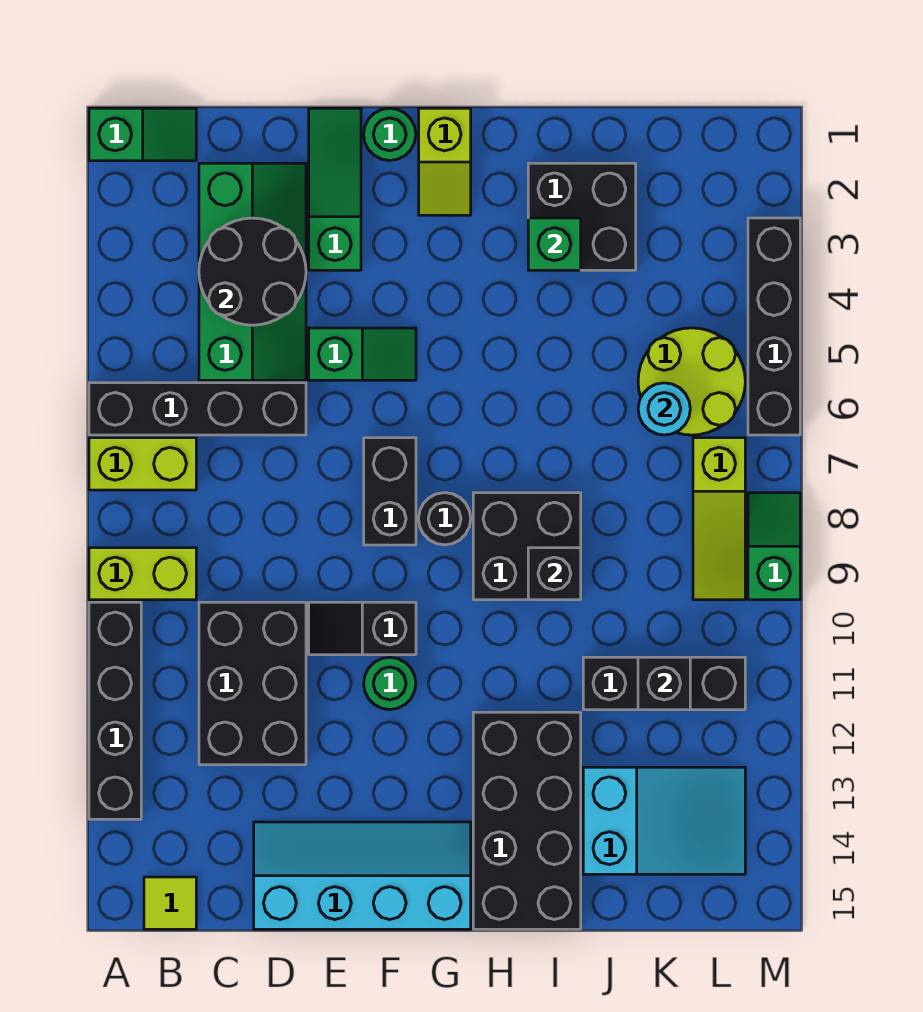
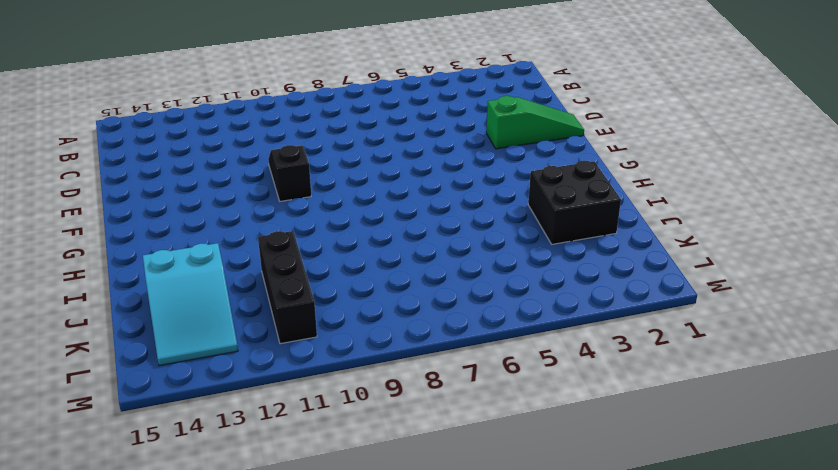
none -> green slope A1:B1 level 1 top A
none -> black brick A6:D6 level 1
none -> lime brick A7:B7 level 1
none -> lime brick A9:B9 level 1

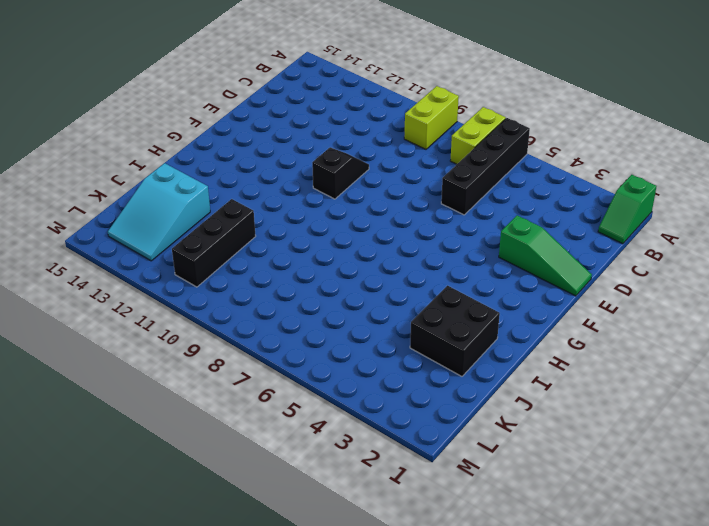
none -> black brick A10:A13 level 1
none -> lime tile B15 level 1
none -> green slope C2:D5 level 1 top C
none -> black brick C10:D12 level 1

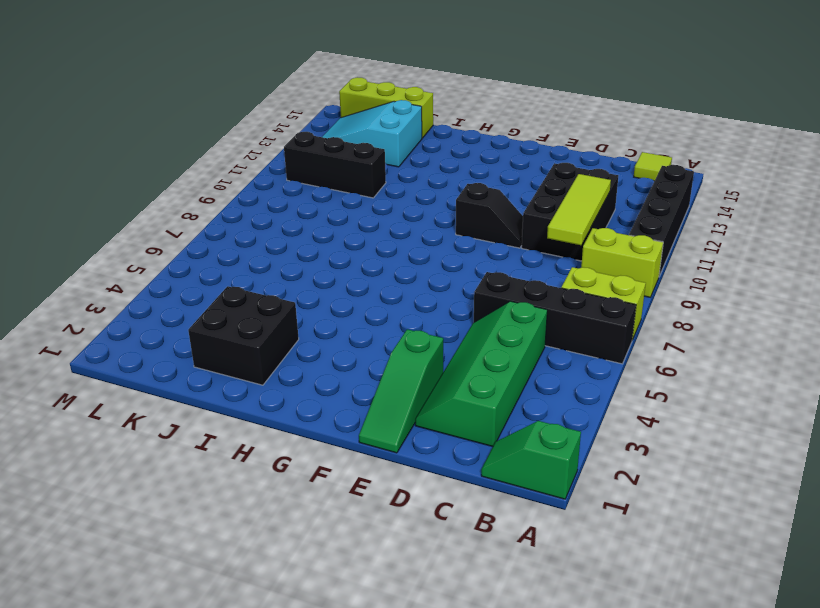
lime tile C9:C11 level 2 -> none
lime brick J15:L15 level 1 -> none
none -> cyan slope D14:G15 level 1 top 15
none -> green slope E5:F5 level 1 top E
none -> green round brick F1 level 1
none -> black brick F7:F8 level 1

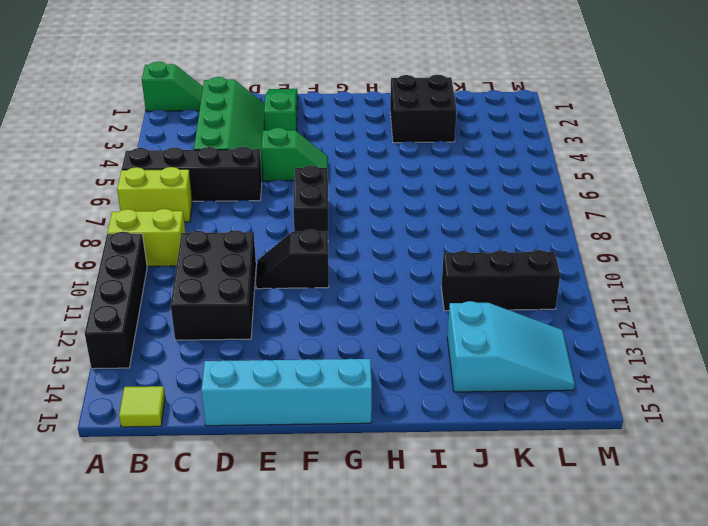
none -> green round brick F1 level 1
none -> green round brick F11 level 1
none -> lime slope G1:G2 level 1 top 1
none -> black round brick G8 level 1

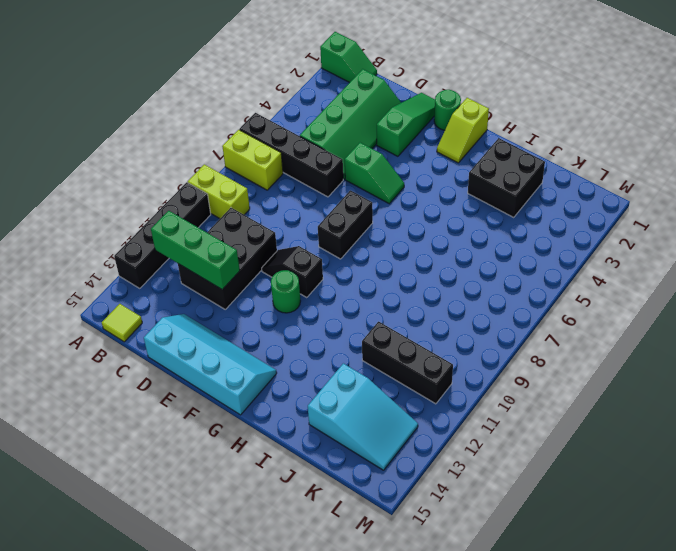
green brick B12:D12 level 2 -> none
none -> black round brick G8 level 1
none -> black brick H8:I9 level 1
none -> black brick H12:I15 level 1
none -> lime round brick K5:L6 level 1

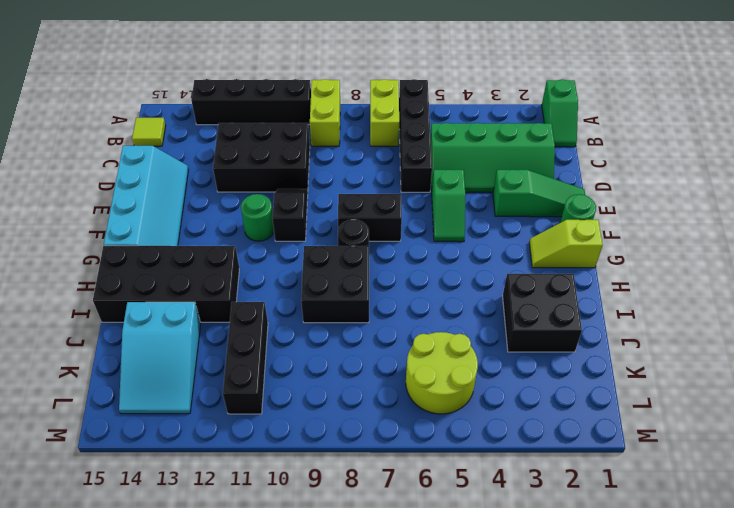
none -> lime slope L7:L9 level 1 top 7
none -> black brick M3:M6 level 1
none -> green slope M8:M9 level 1 top 9
none -> black round brick C3:D4 level 2

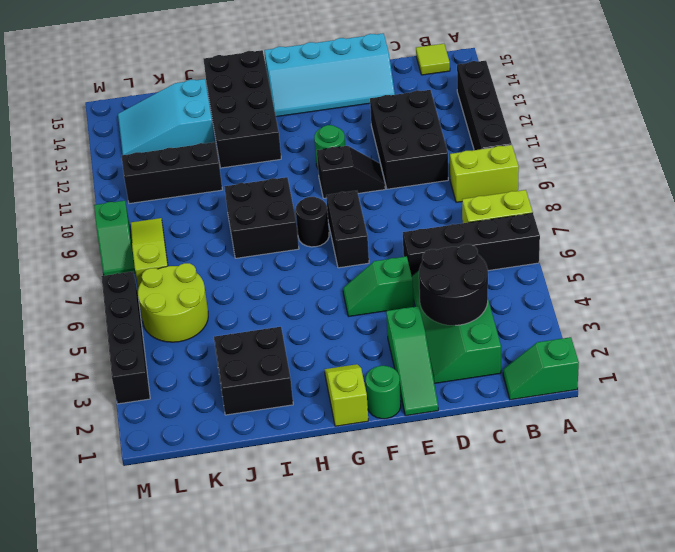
none -> green brick I3 level 2
none -> black brick I9 level 2
none -> cyan round brick K6 level 2
none -> black brick K11 level 2

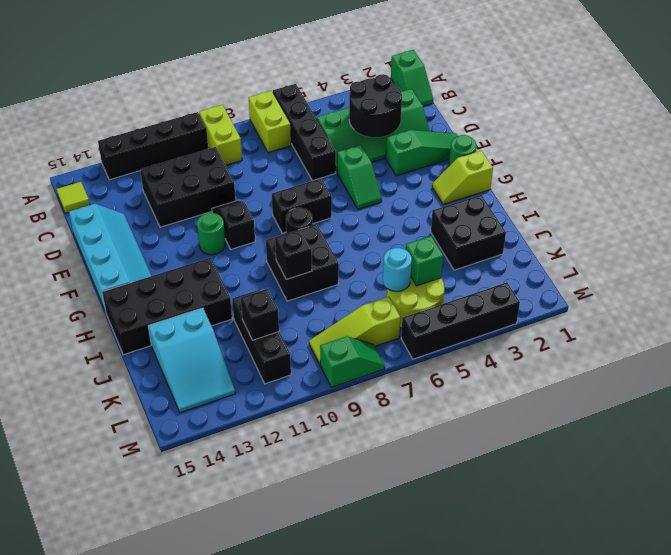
green brick K5 level 2 -> green brick I3 level 2

